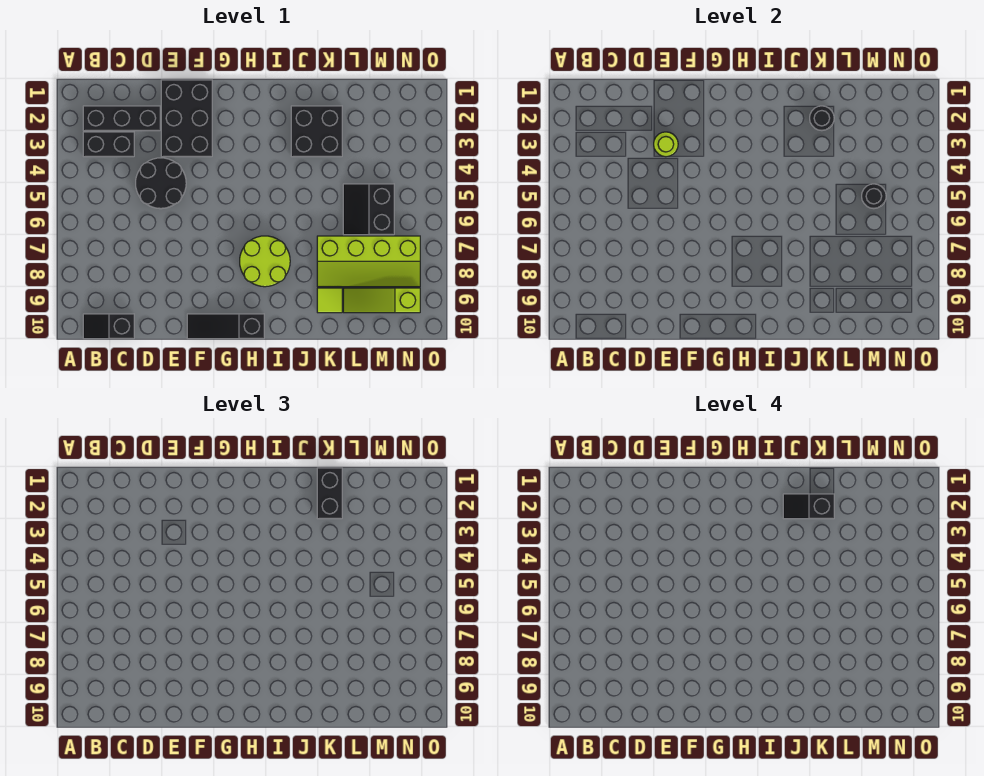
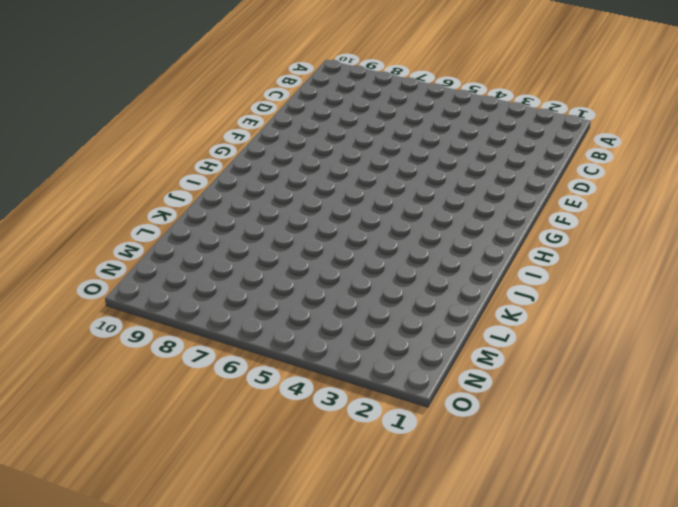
none -> black brick B2:D2 level 1
none -> black brick B3:C3 level 1
none -> black slope B10:C10 level 1 top C

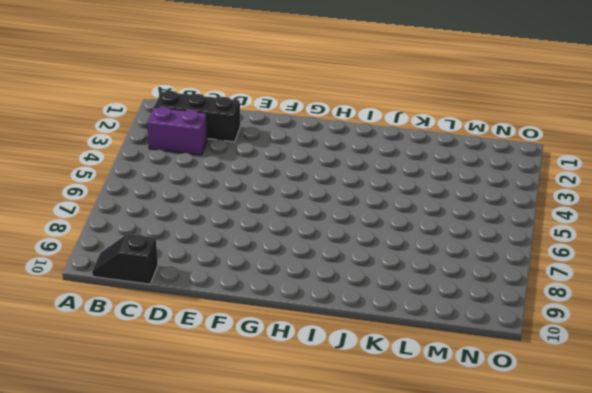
purple brick B3:C3 level 1 -> black brick B3:C3 level 1
none -> black round brick D4:E5 level 1
none -> black brick E1:F3 level 1
none -> black slope F10:H10 level 1 top H

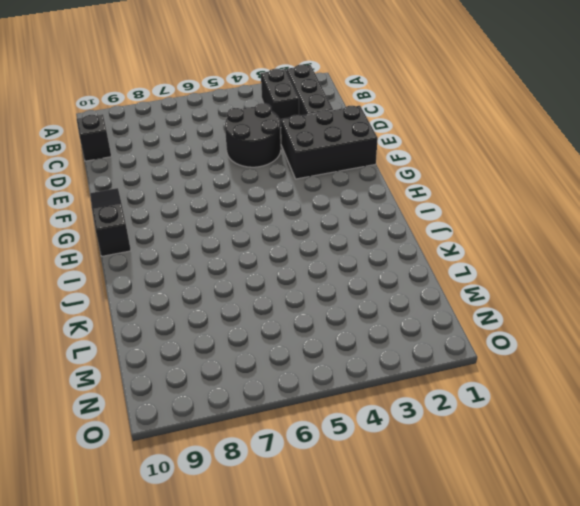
none -> lime round brick H7:I8 level 1
none -> black brick J2:K3 level 1
none -> lime slope K7:N8 level 1 top 7

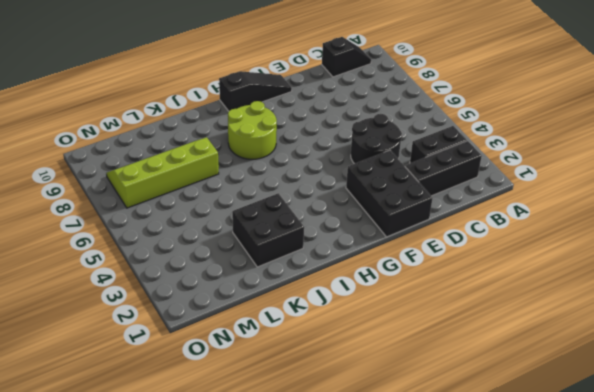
none -> lime tile K9 level 1
none -> black slope L5:M6 level 1 top M
none -> lime slope L9:N9 level 1 top N

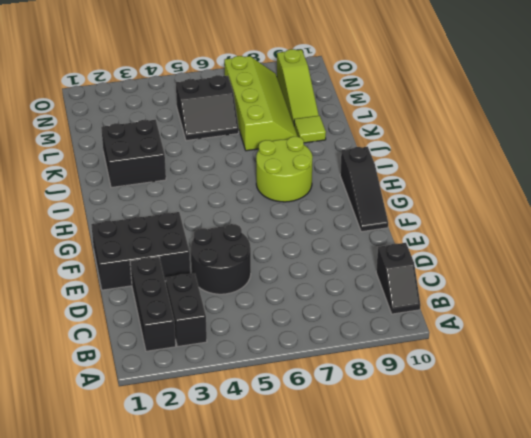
none -> lime round brick E3 level 2
none -> black round brick K2 level 2
none -> black round brick M5 level 2

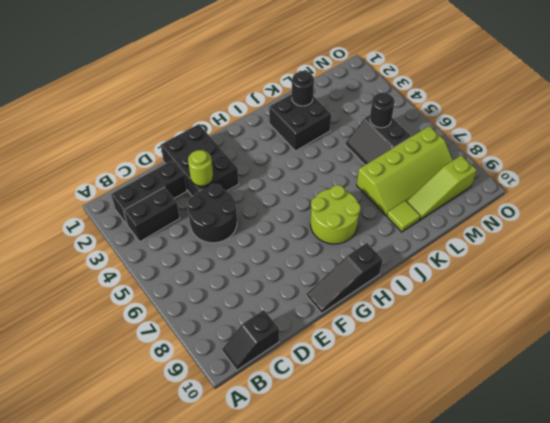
none -> black brick K1:K2 level 3
none -> black slope J2:K2 level 4 top K

